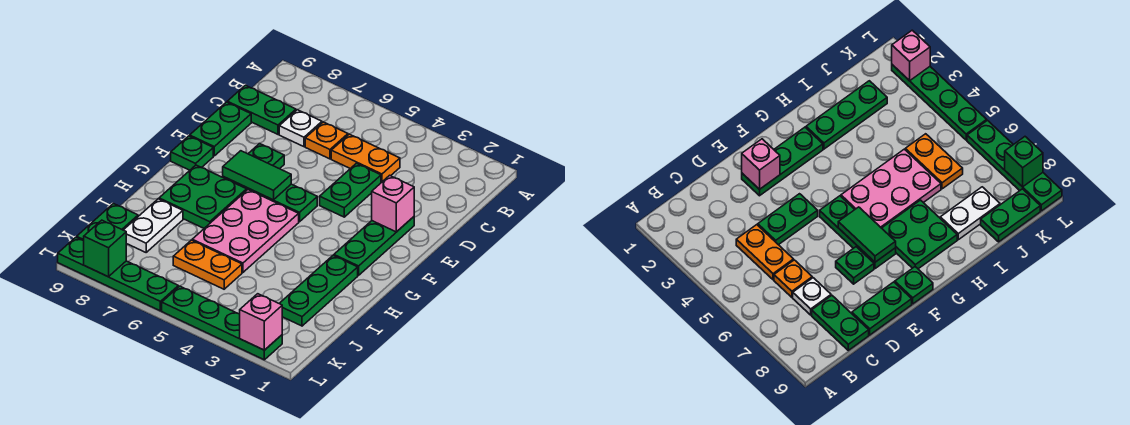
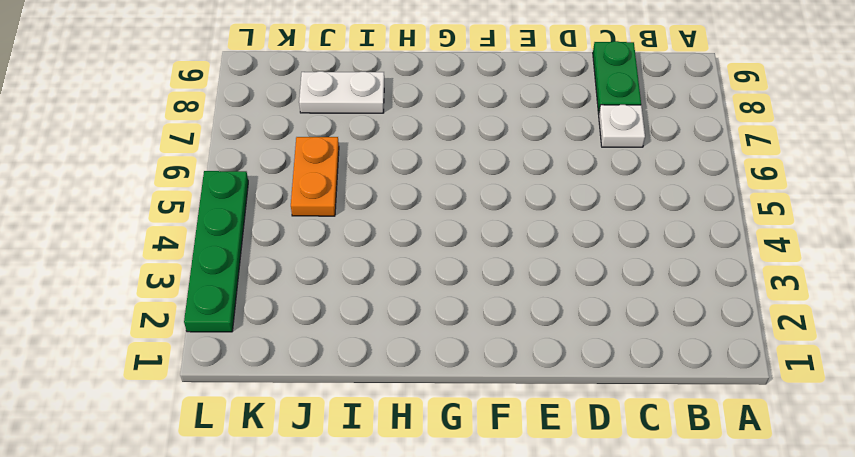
none -> orange plate C4:C5 level 1
none -> orange plate C6 level 1
none -> green plate D4:E4 level 1

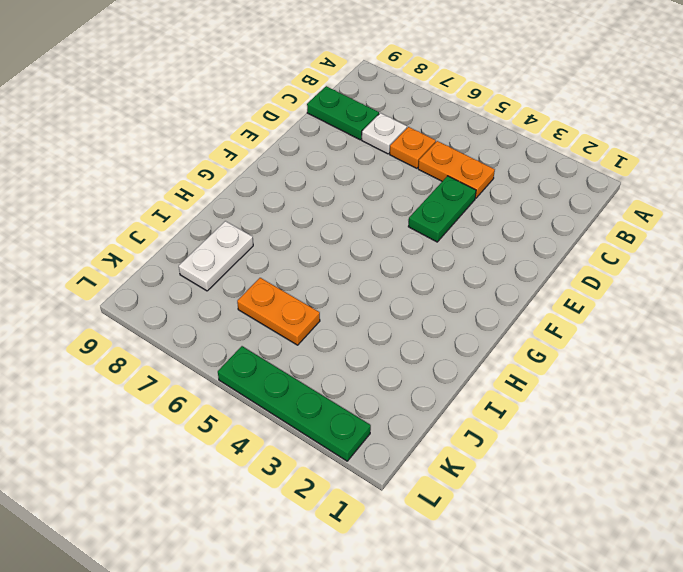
none -> green plate D9:E9 level 1
none -> green plate E2:G2 level 1
none -> green plate E7 level 1

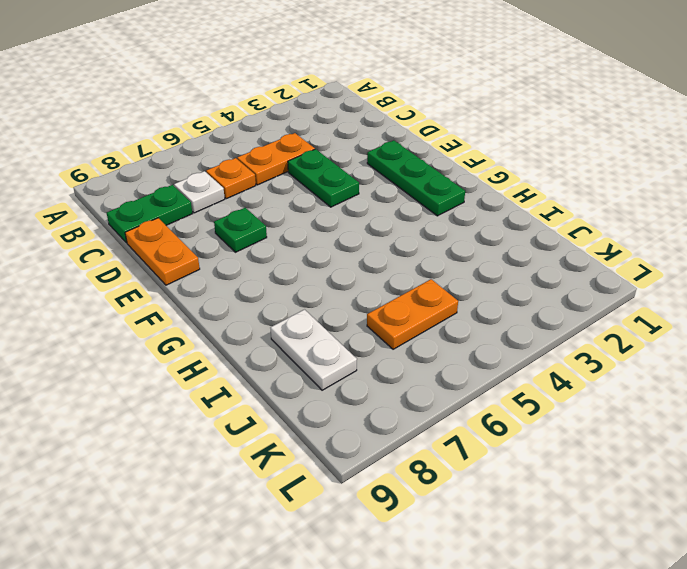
orange plate D9:E9 level 1 -> green plate D9:E9 level 1
none -> green plate F5:F7 level 1
none -> green plate F9 level 1
none -> pink plate G5:I6 level 1

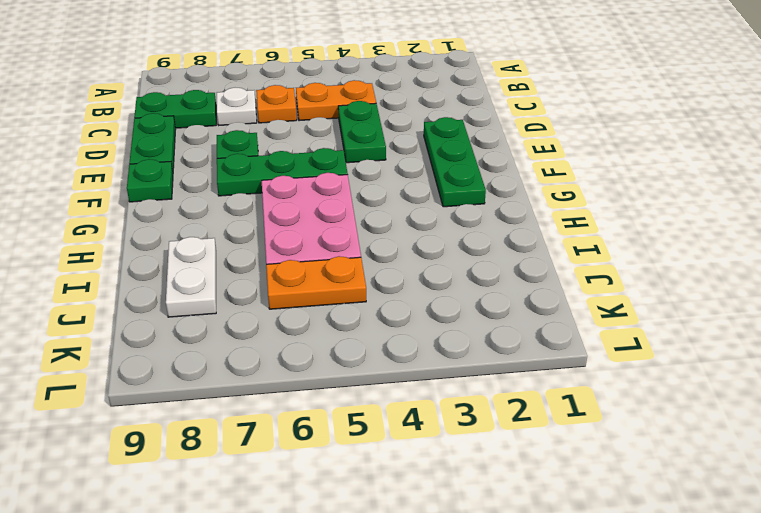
none -> green plate G7:H8 level 1
none -> green plate H2:J2 level 1
none -> green plate J9:K9 level 1

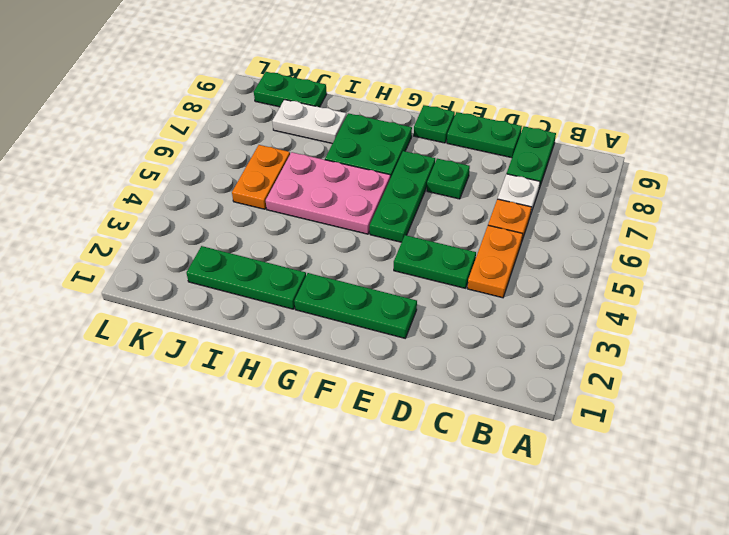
none -> green plate L2:L5 level 1
none -> green plate L6:L9 level 1
none -> pink brick E2 level 2

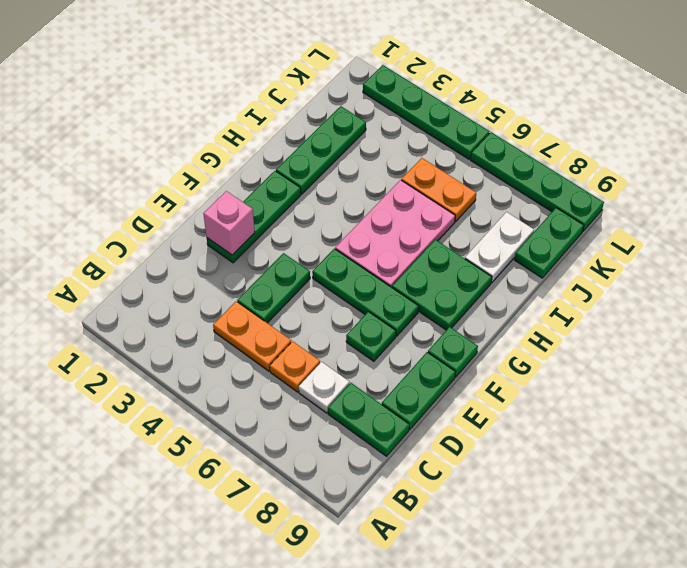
none -> green tile F6:F7 level 2
none -> pink brick L2 level 2
none -> green brick L8 level 2

